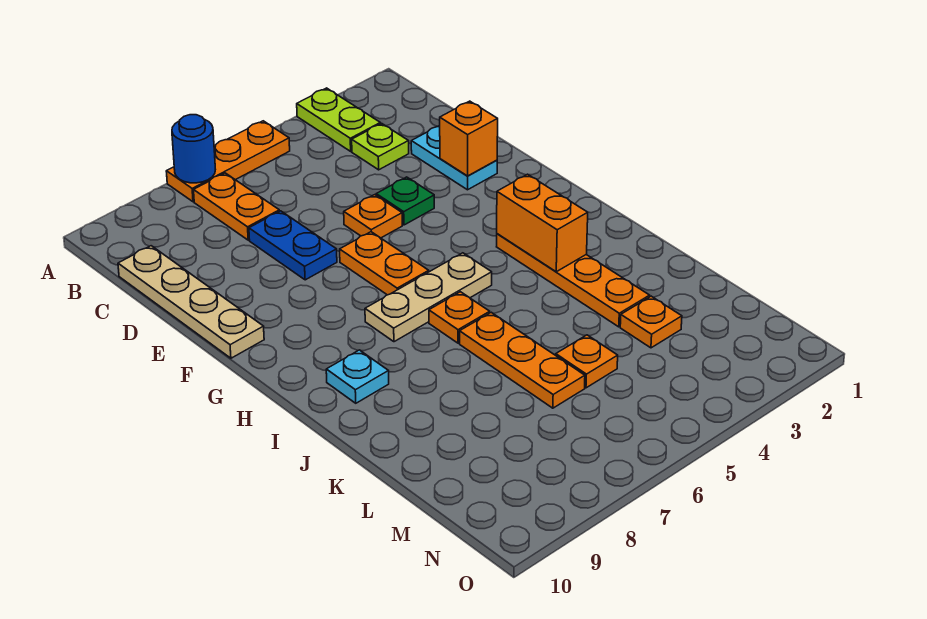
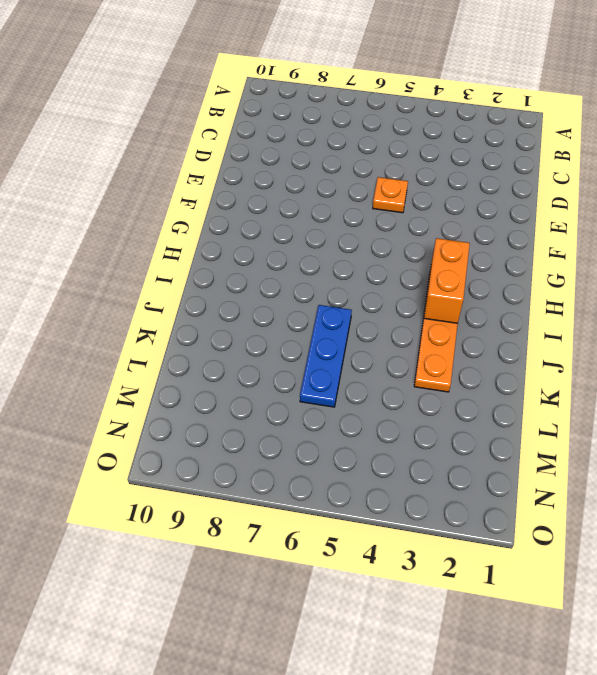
blue plate J6:L6 level 1 -> orange plate J6:L6 level 1
none -> lime plate A3:B3 level 1
none -> orange plate A5:A7 level 1
none -> orange plate B7:C7 level 1

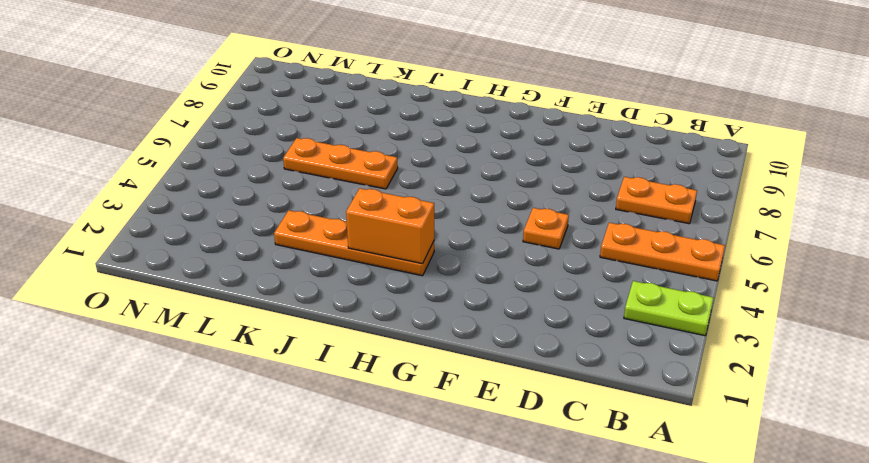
orange plate A5:C5 level 1 -> orange plate A5:A7 level 1
none -> lime plate C3 level 1
none -> tan plate C10:F10 level 1
none -> cyan plate D2:E2 level 1

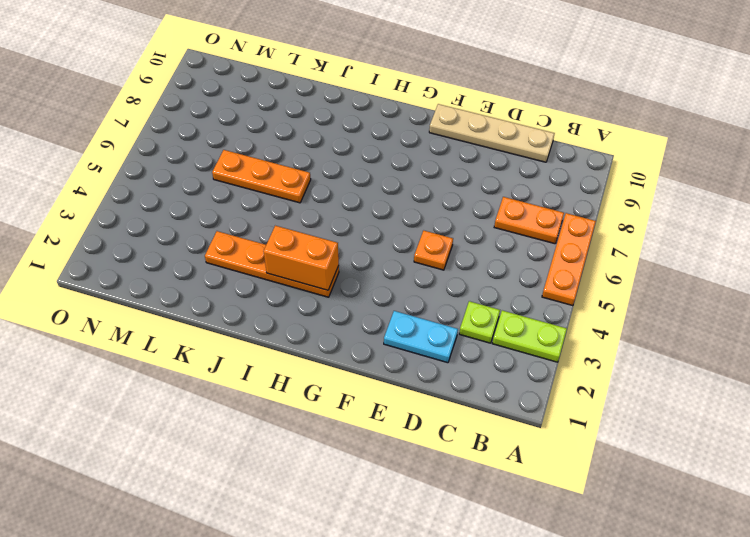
none -> blue plate D7:E7 level 1
none -> green plate E4 level 1
none -> orange plate F6:G6 level 1

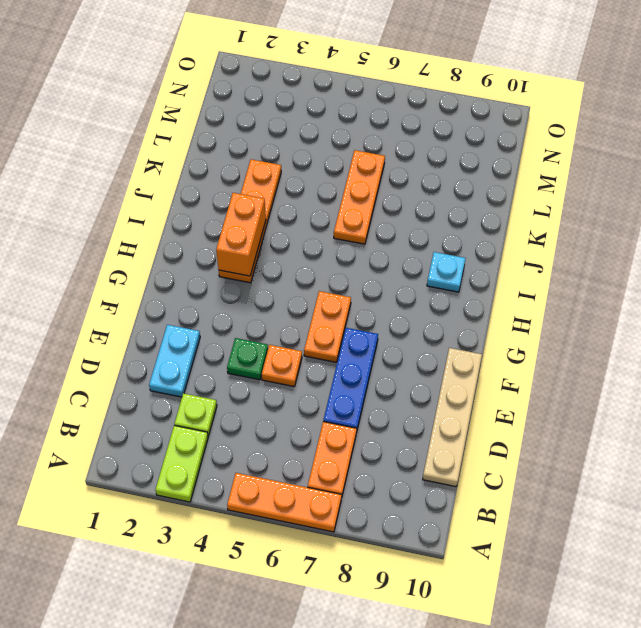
blue plate D7:F7 level 1 -> blue plate D7:E7 level 1
none -> tan plate H5:H7 level 1
none -> orange plate I6 level 1
none -> orange plate L3 level 1

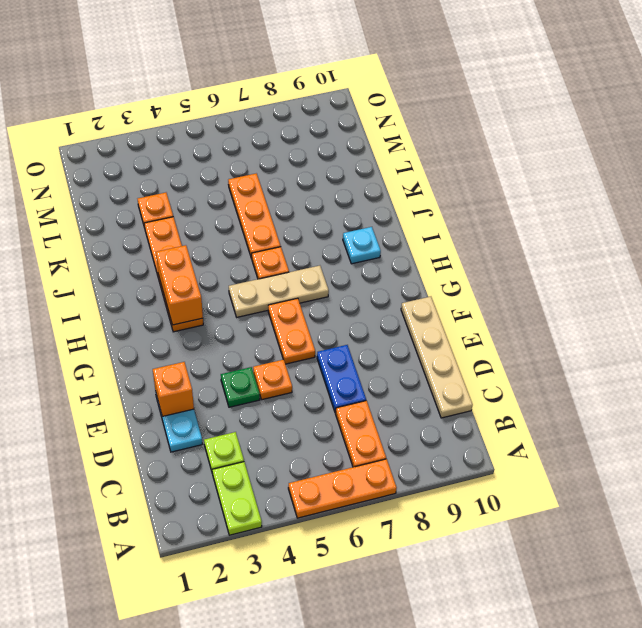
none -> orange plate L5 level 1
none -> blue round brick A7 level 2

